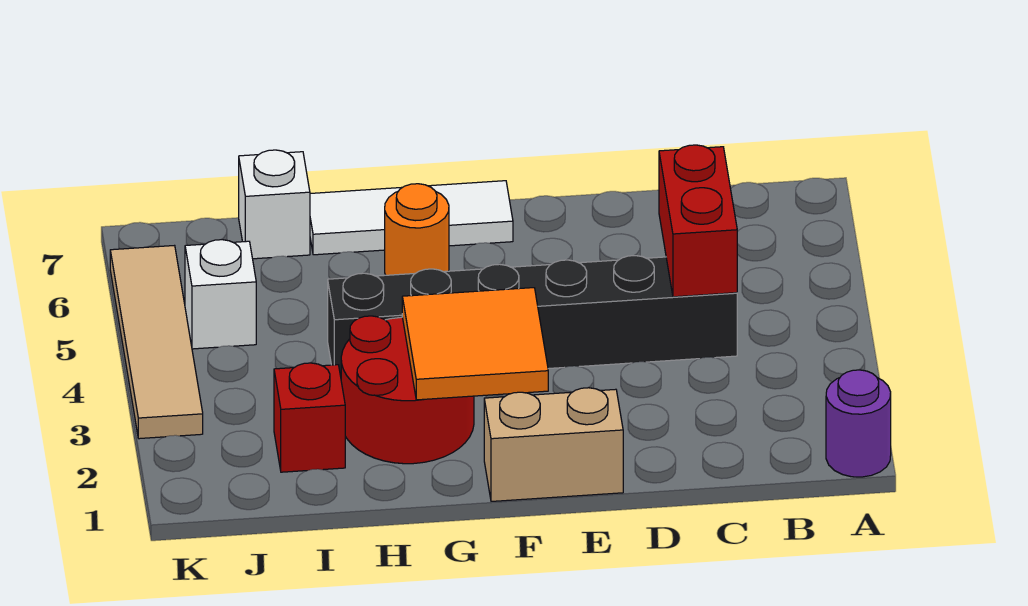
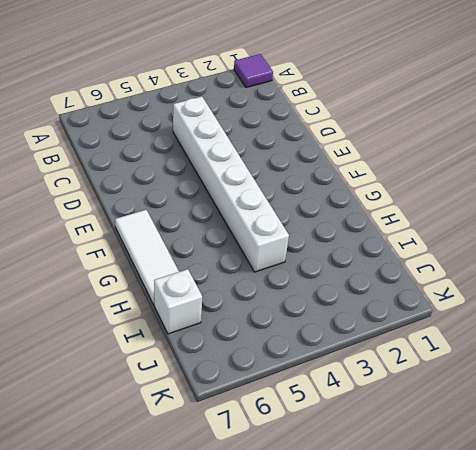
purple tile A1 level 1 -> purple round brick A1 level 1
white brick C4:H4 level 1 -> black brick C4:H4 level 1
none -> tan brick E1:F1 level 1
none -> red round brick G2:H3 level 1
none -> orange round brick G6 level 1

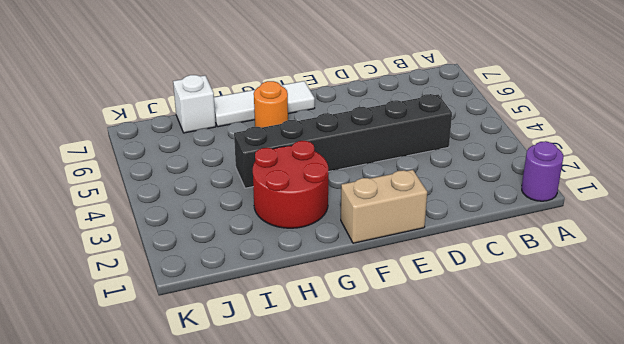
none -> red brick I2 level 1
none -> white brick J5 level 1
none -> tan tile K3:K6 level 1

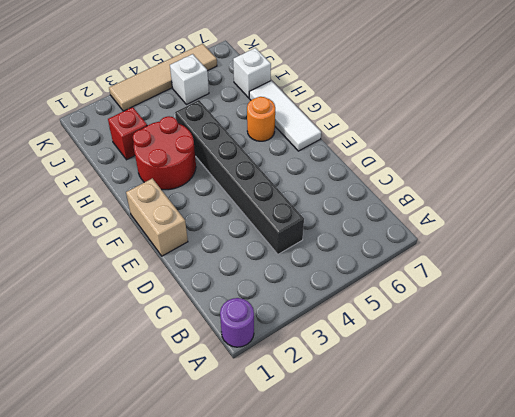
none -> red brick C4:C5 level 2
none -> orange tile F2:G3 level 2

